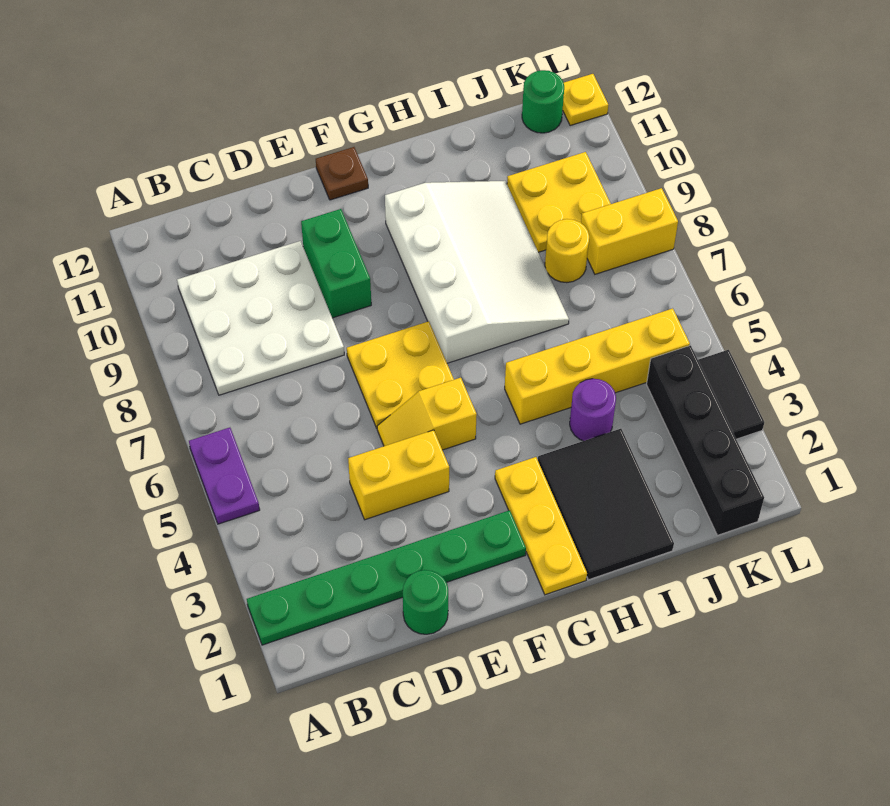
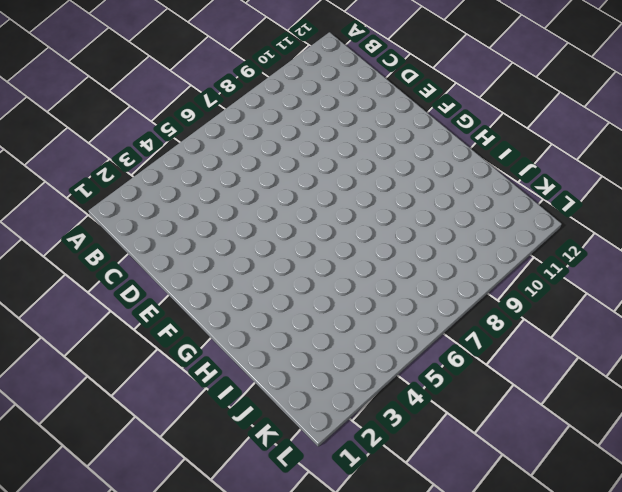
none -> green plate A2:F2 level 1
none -> purple plate A5:A6 level 1
none -> white plate B8:D10 level 1

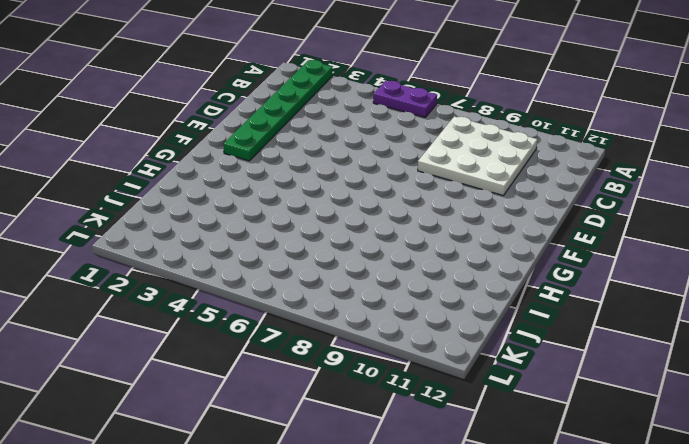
none -> green round brick D1 level 1
none -> yellow brick D4:E4 level 1
none -> yellow slope E5:F5 level 1 top F

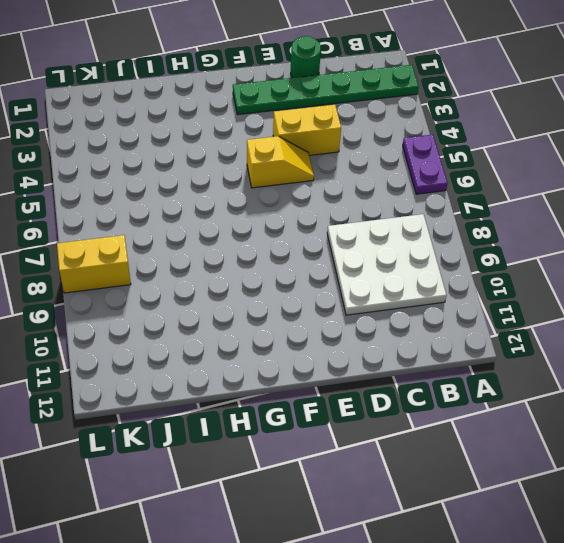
none -> yellow plate E6:F7 level 1
none -> green brick E9:E10 level 1
none -> brown plate F12 level 1

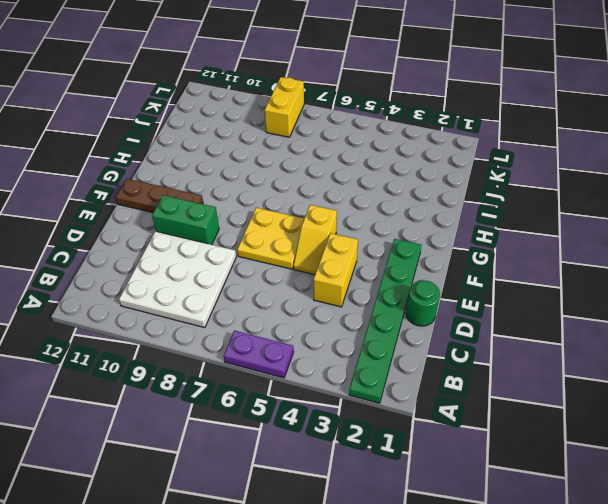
brown plate F10:F12 level 1 -> brown plate F12 level 1
none -> yellow plate G1:G3 level 1
none -> white slope G7:I10 level 1 top G
none -> black tile H1:I3 level 1

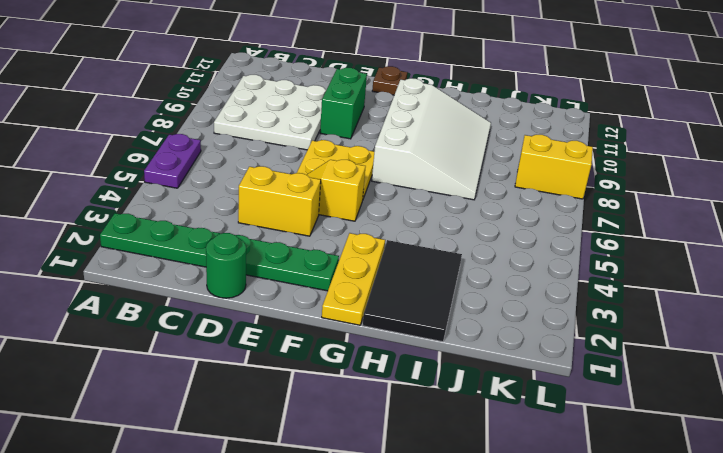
none -> yellow brick H5:K5 level 1
none -> purple round brick I4 level 1
none -> yellow round brick J8 level 1

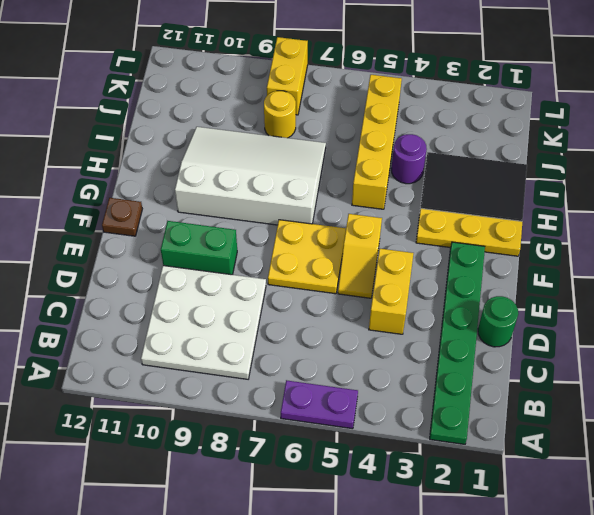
none -> yellow plate J9:K10 level 1
none -> black brick K1:K4 level 1
none -> green round brick K12 level 1

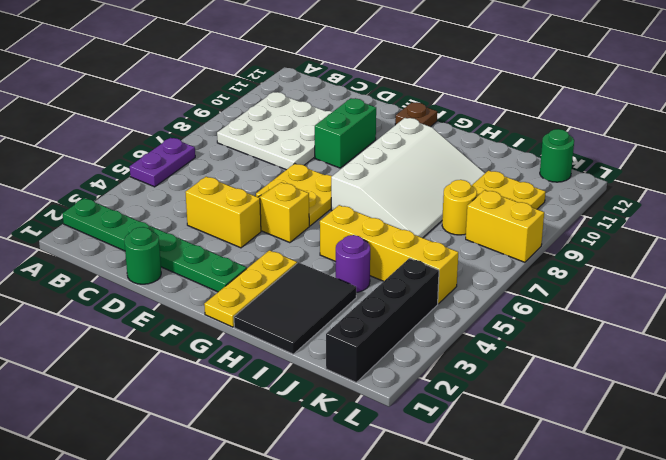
none -> black tile L3:L4 level 1
none -> yellow plate L12 level 1

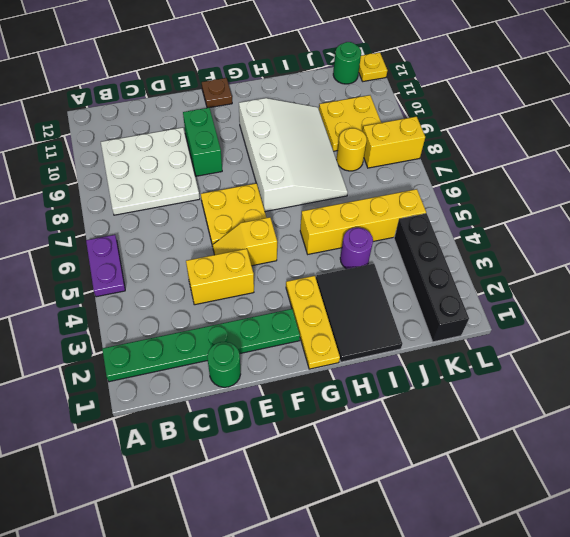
none -> black tile L3:L4 level 1

